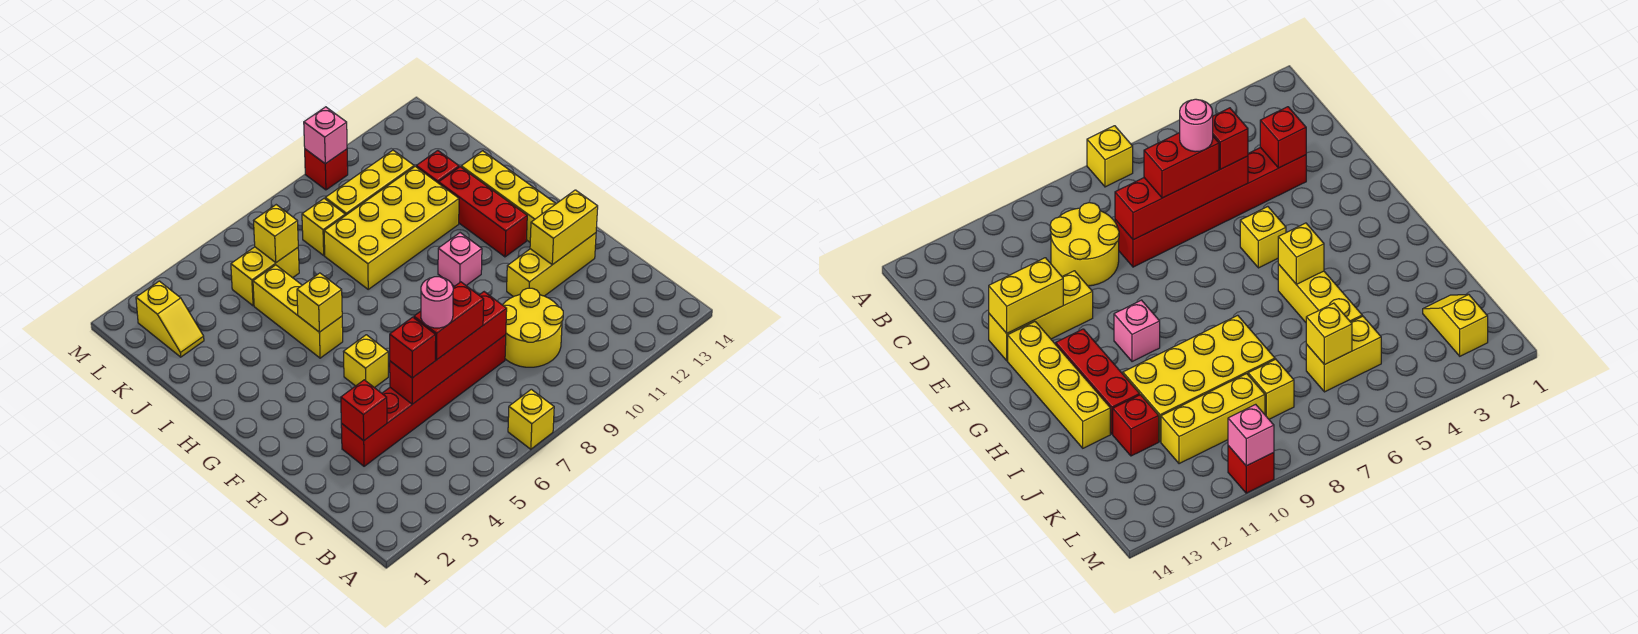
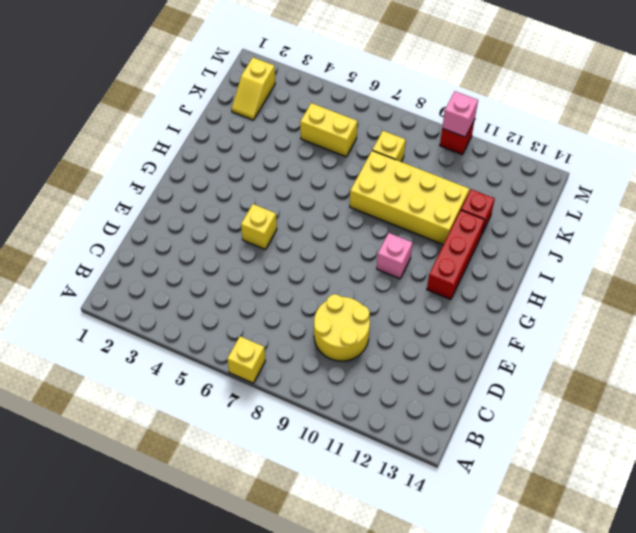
none -> red brick D3:D8 level 1
none -> yellow brick E11:E13 level 1
none -> yellow brick F13:I13 level 1

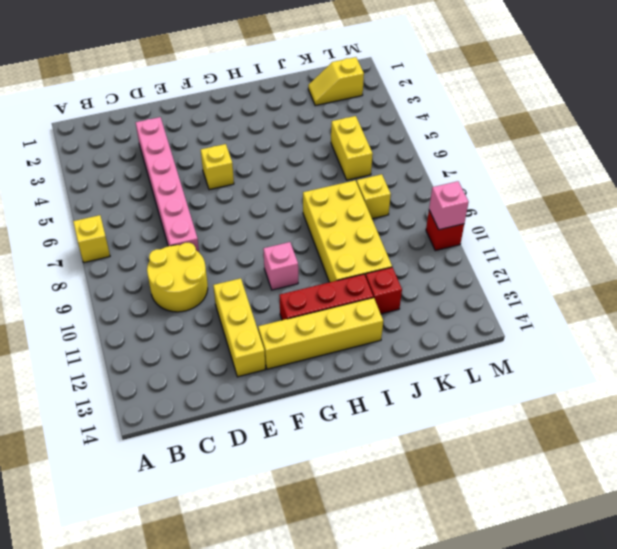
pink brick D3:D8 level 1 -> red brick D3:D8 level 1
none -> yellow brick H5:J5 level 1
none -> yellow brick K9:K11 level 1
none -> red brick D3 level 2

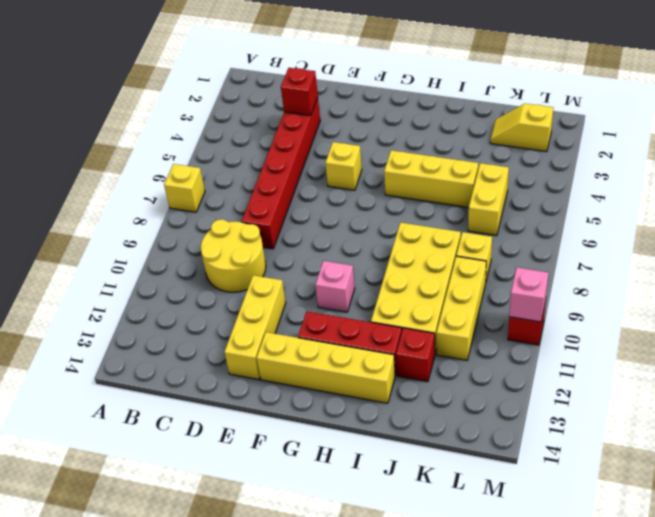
none -> red brick D5:D8 level 2
none -> yellow brick E12:E13 level 2
none -> yellow brick H5 level 2

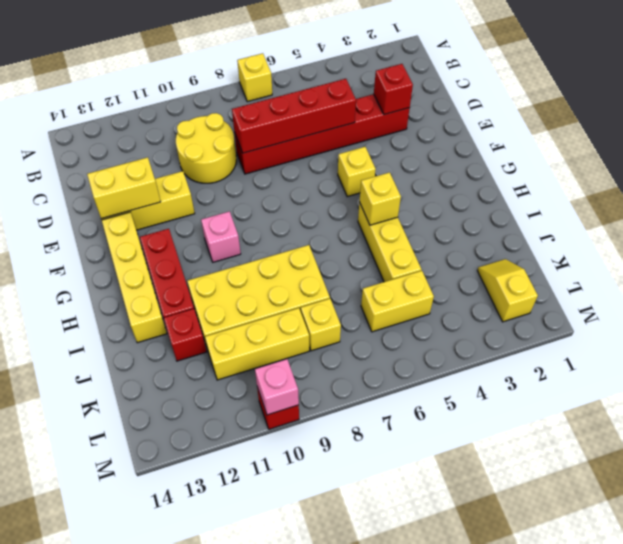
none -> yellow brick K6 level 2
none -> red brick D5 level 3
none -> red brick D6:D7 level 3

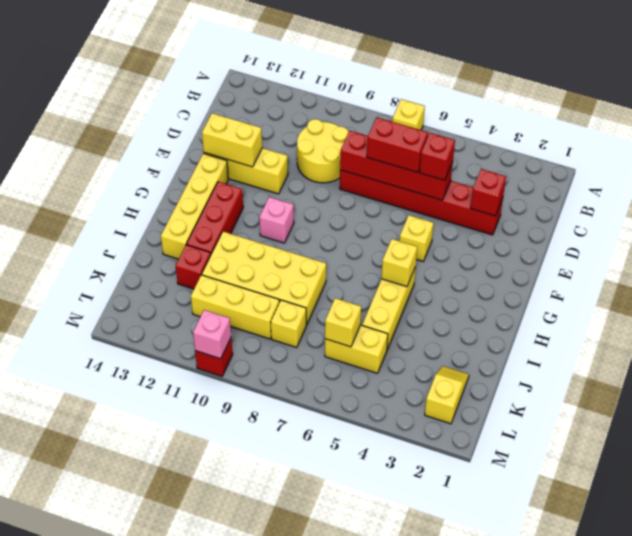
none -> pink round brick D6 level 4

